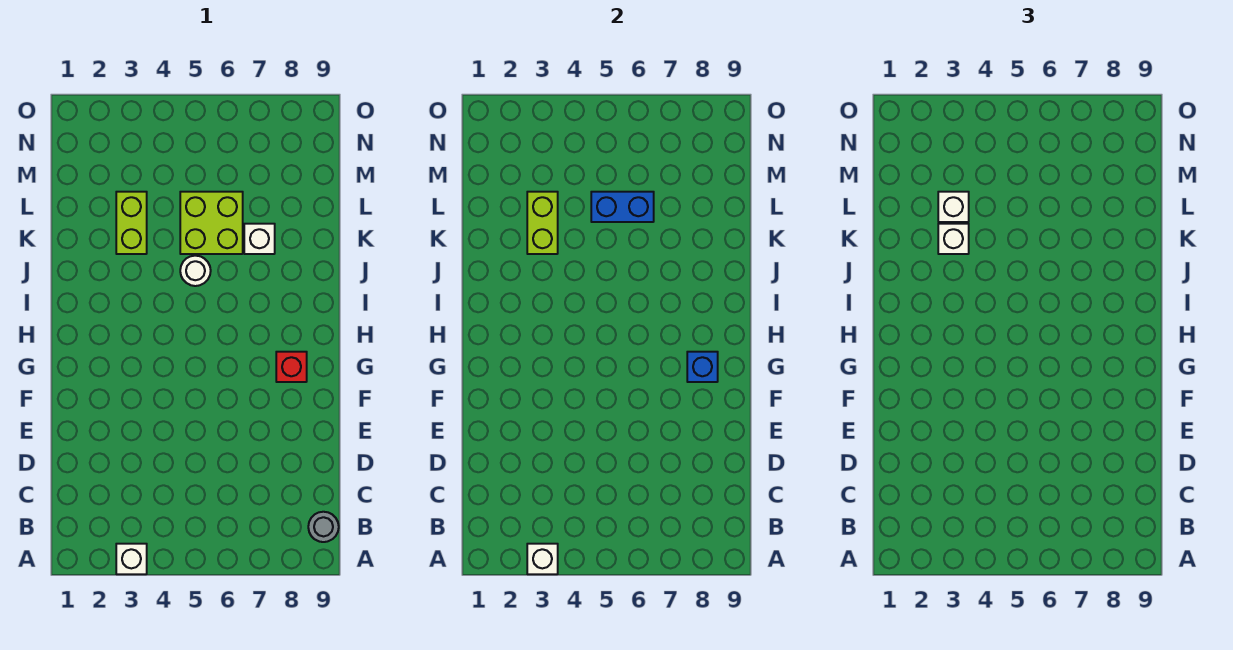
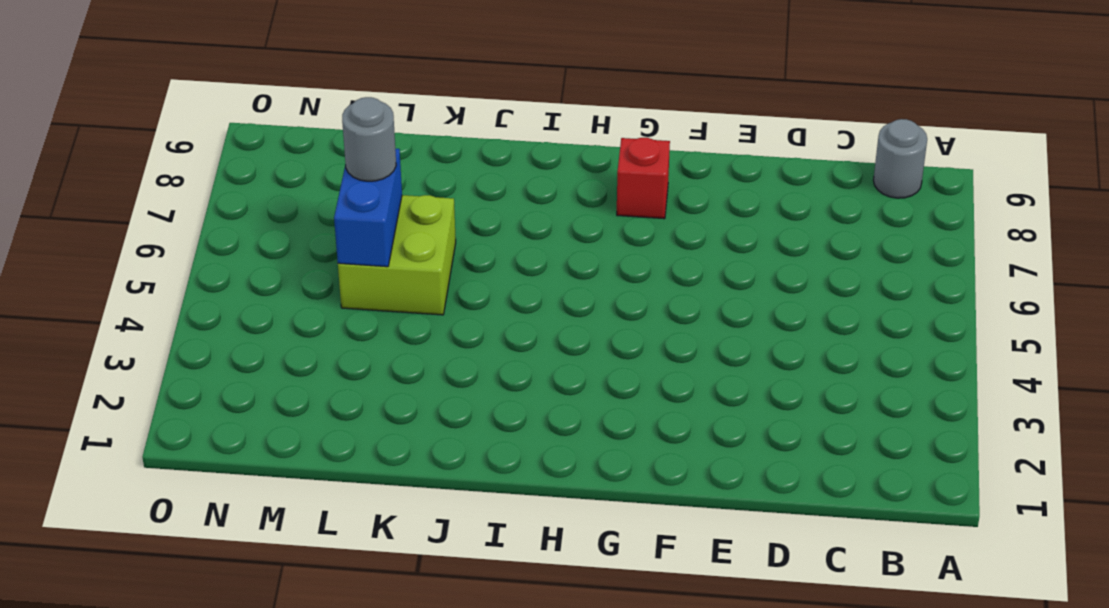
grey round brick L6 level 3 -> none
none -> white brick A3 level 1
none -> white round brick J5 level 1
none -> lime brick K3:L3 level 1

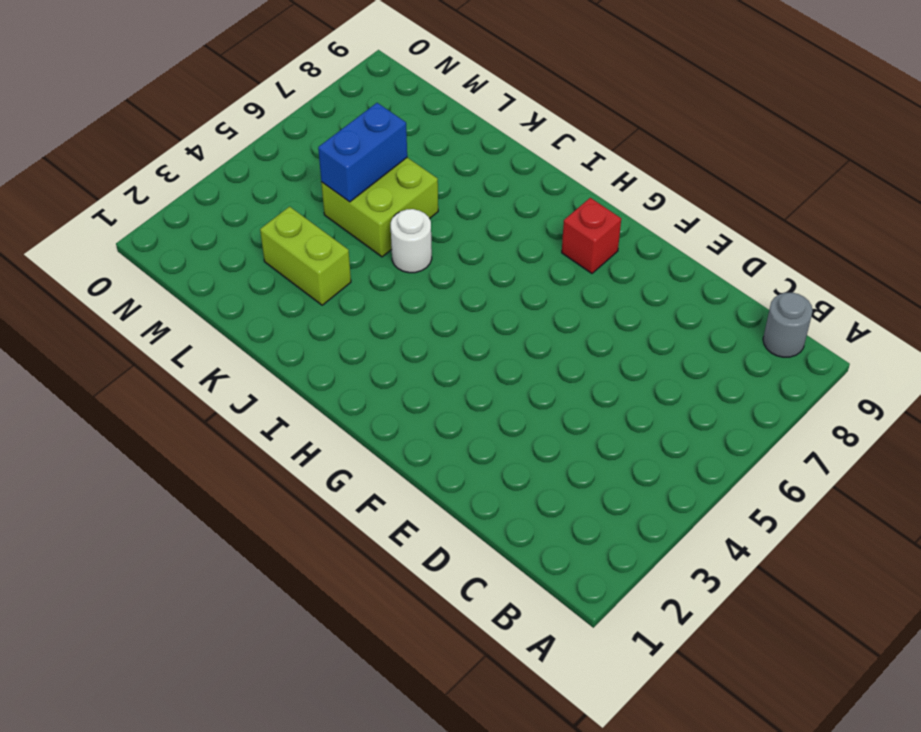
none -> white brick A3 level 1
none -> white brick K7 level 1
none -> white brick A3 level 2

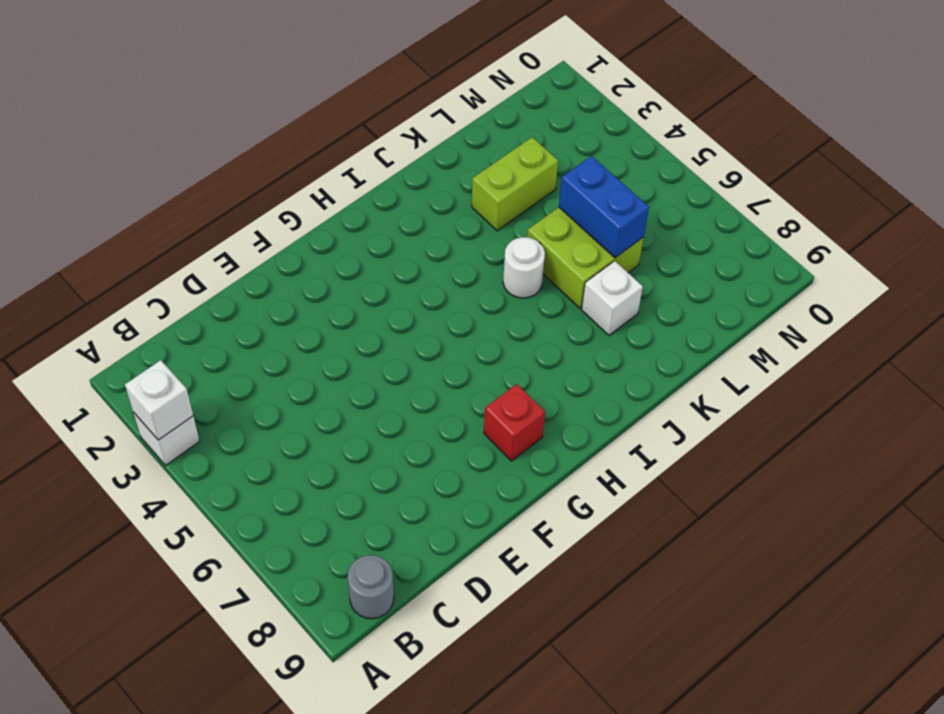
none -> blue brick G8 level 2
none -> lime brick K3:L3 level 2
none -> white brick K3 level 3

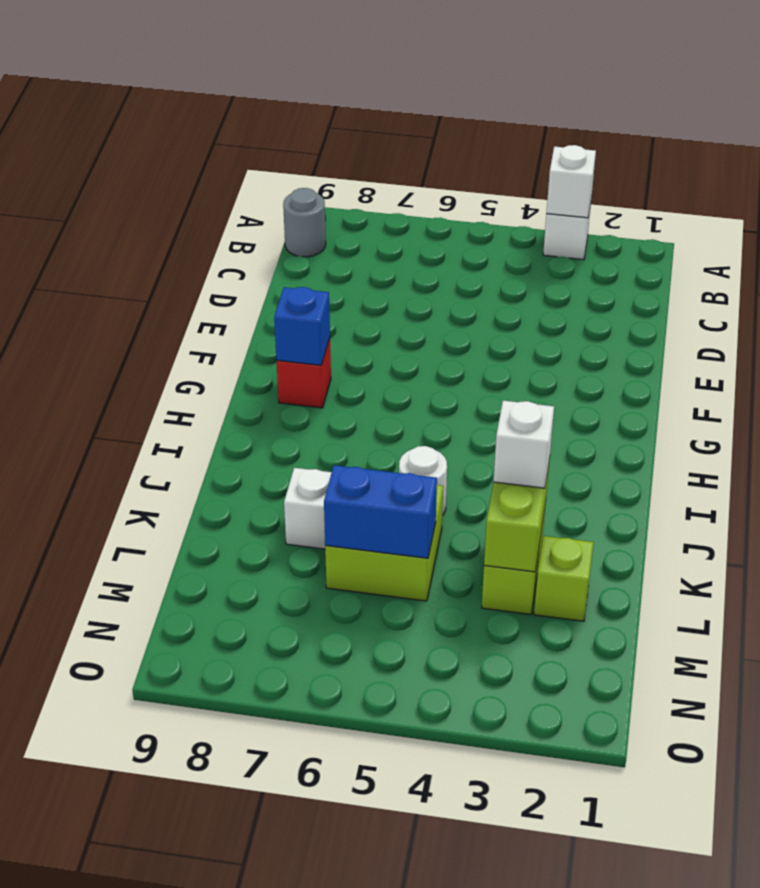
lime brick L2 level 1 -> none
none -> white brick L3 level 3

